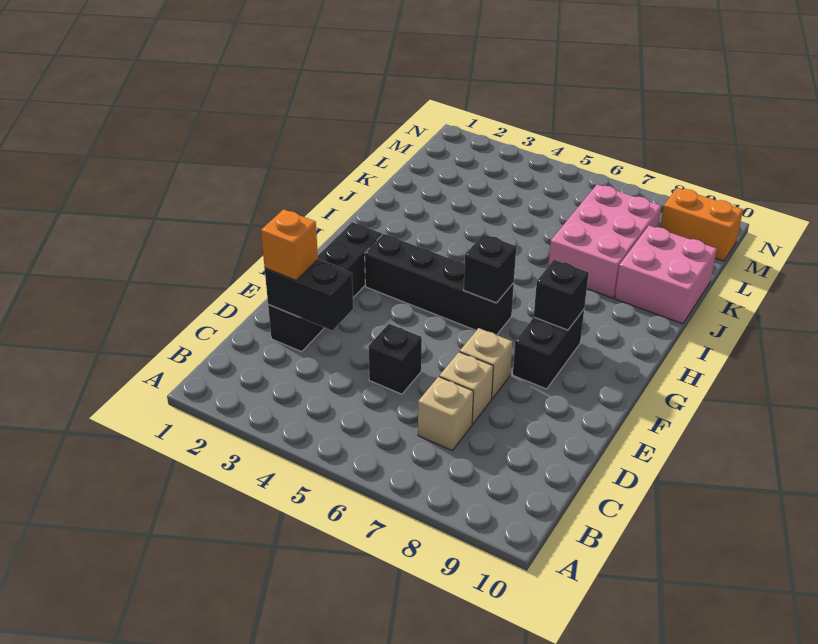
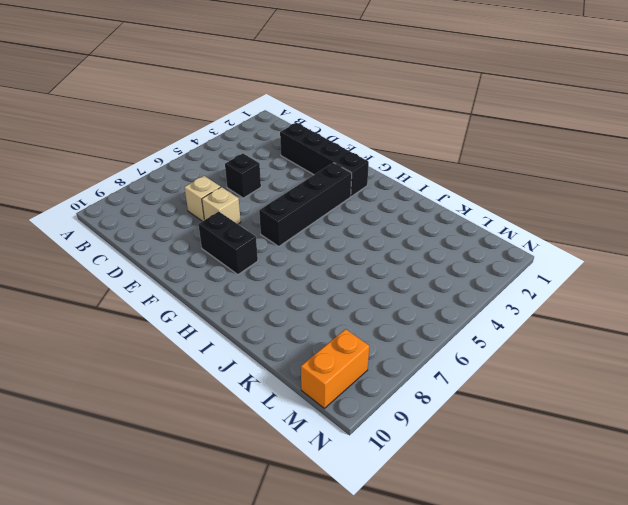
none -> tan brick C7 level 1
none -> pink brick J7:L8 level 1
none -> pink brick J9:K10 level 1

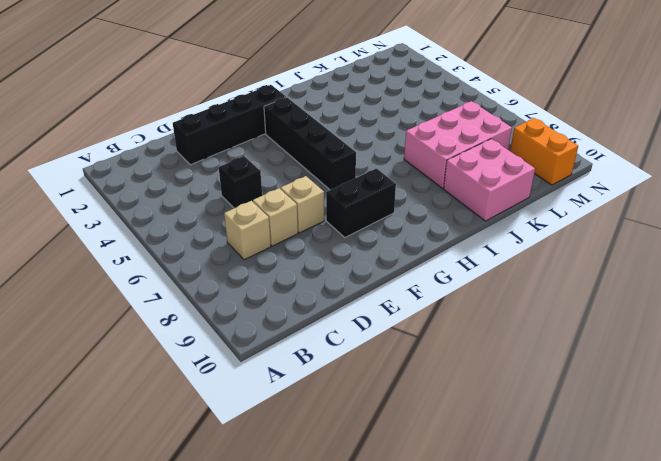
none -> black brick D2:D3 level 2
none -> black brick G6 level 2
none -> black brick G8 level 2

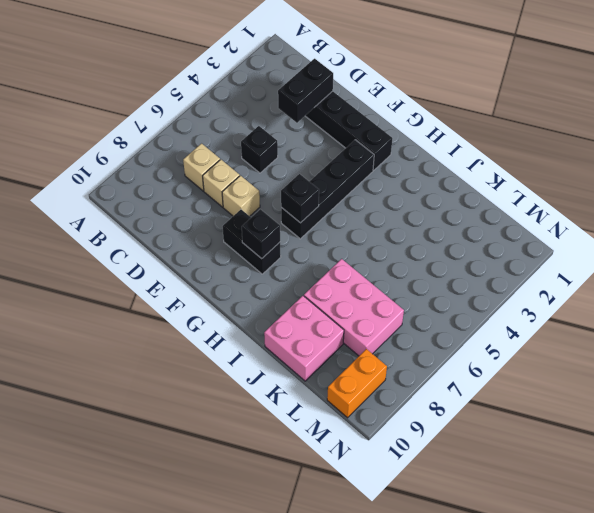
none -> orange brick D2 level 3

